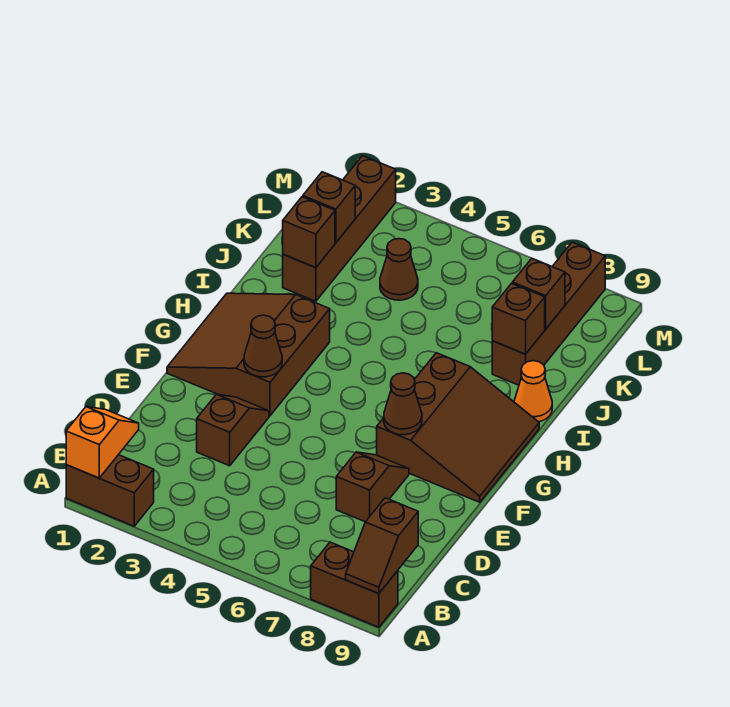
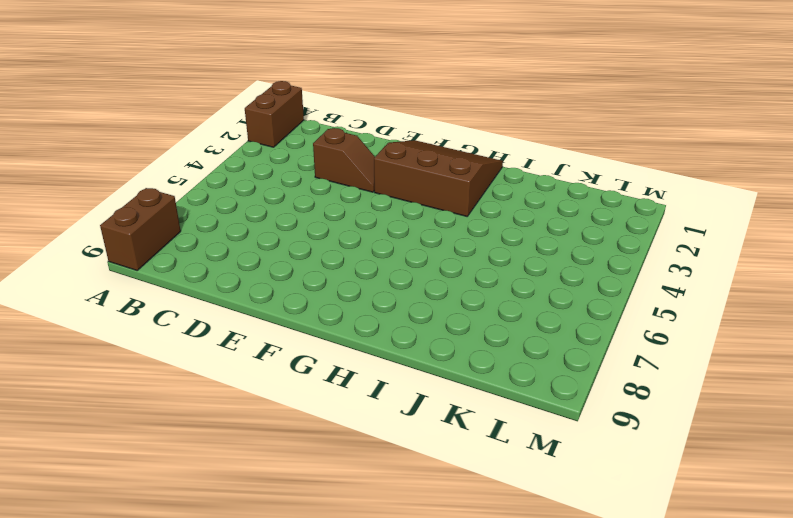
none -> brown slope D7:E7 level 1 top D
none -> brown slope F7:H9 level 1 top 7
none -> orange cone I9 level 1

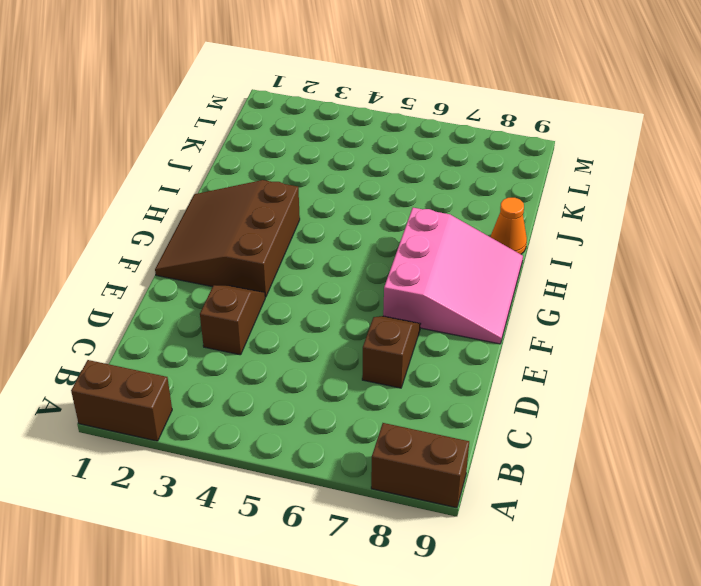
pink slope F7:H9 level 1 top 7 -> brown slope F7:H9 level 1 top 7
none -> brown brick J2:M2 level 1
none -> brown brick J8:M8 level 1
none -> brown cone K4 level 1

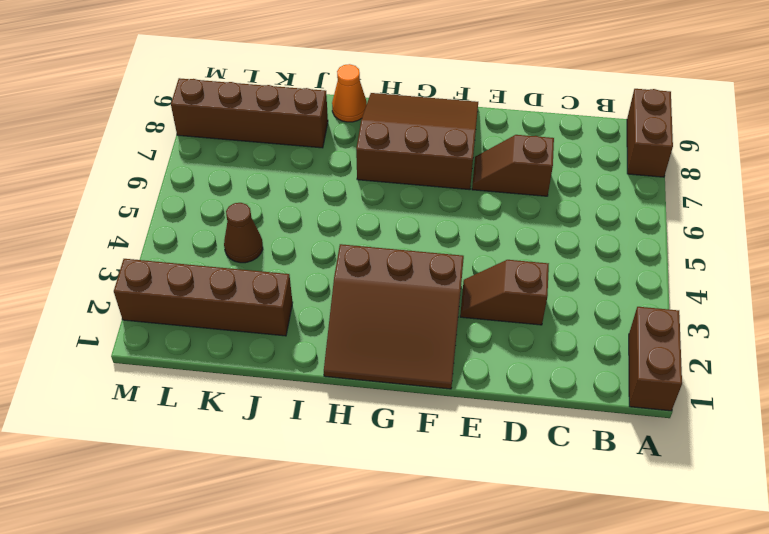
none -> orange slope A1:B1 level 2 top A
none -> brown slope A9:B9 level 2 top B
none -> brown cone F3 level 2

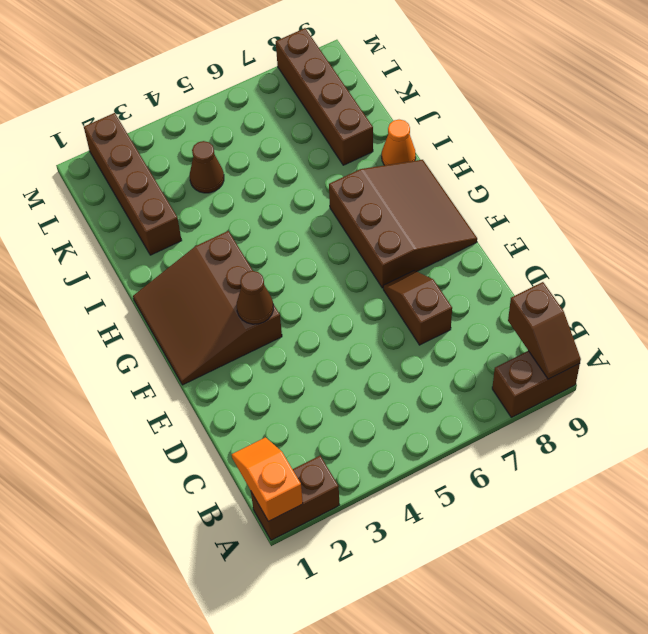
none -> brown slope D3:E3 level 1 top D
none -> brown cone F7 level 2
none -> brown brick J2 level 2

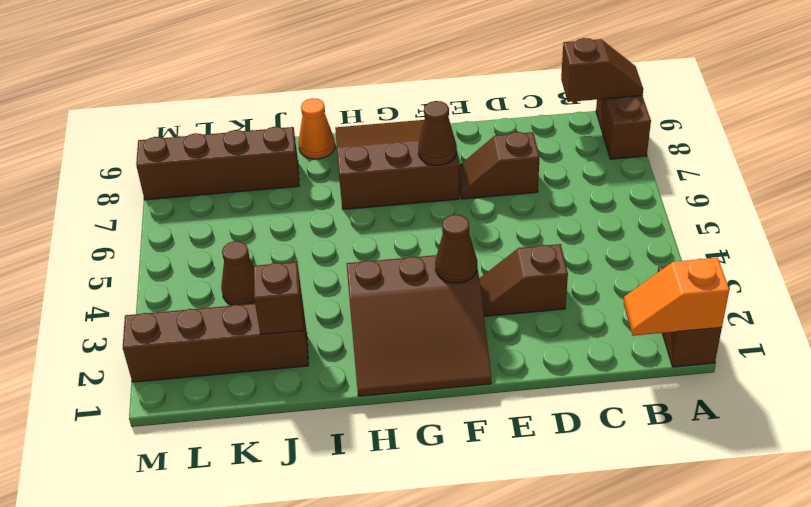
none -> brown brick J8 level 2
none -> brown brick K2 level 2
none -> brown brick K8 level 2

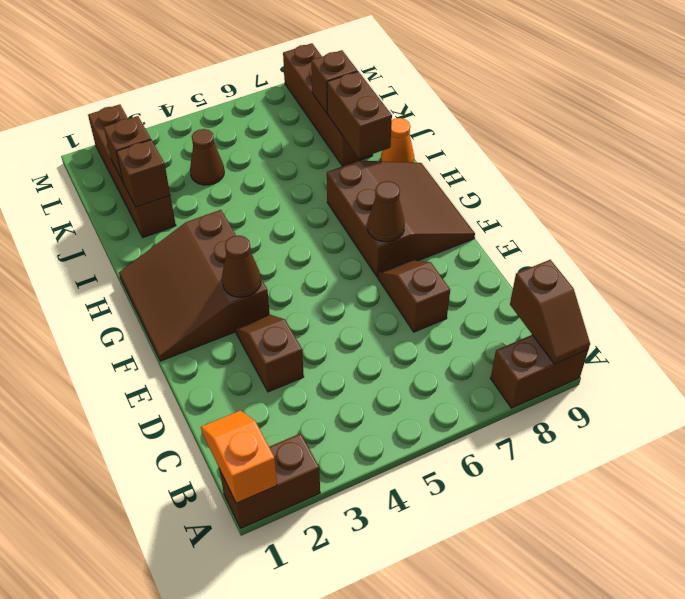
brown brick I8:J8 level 2 -> brown brick J8 level 2

